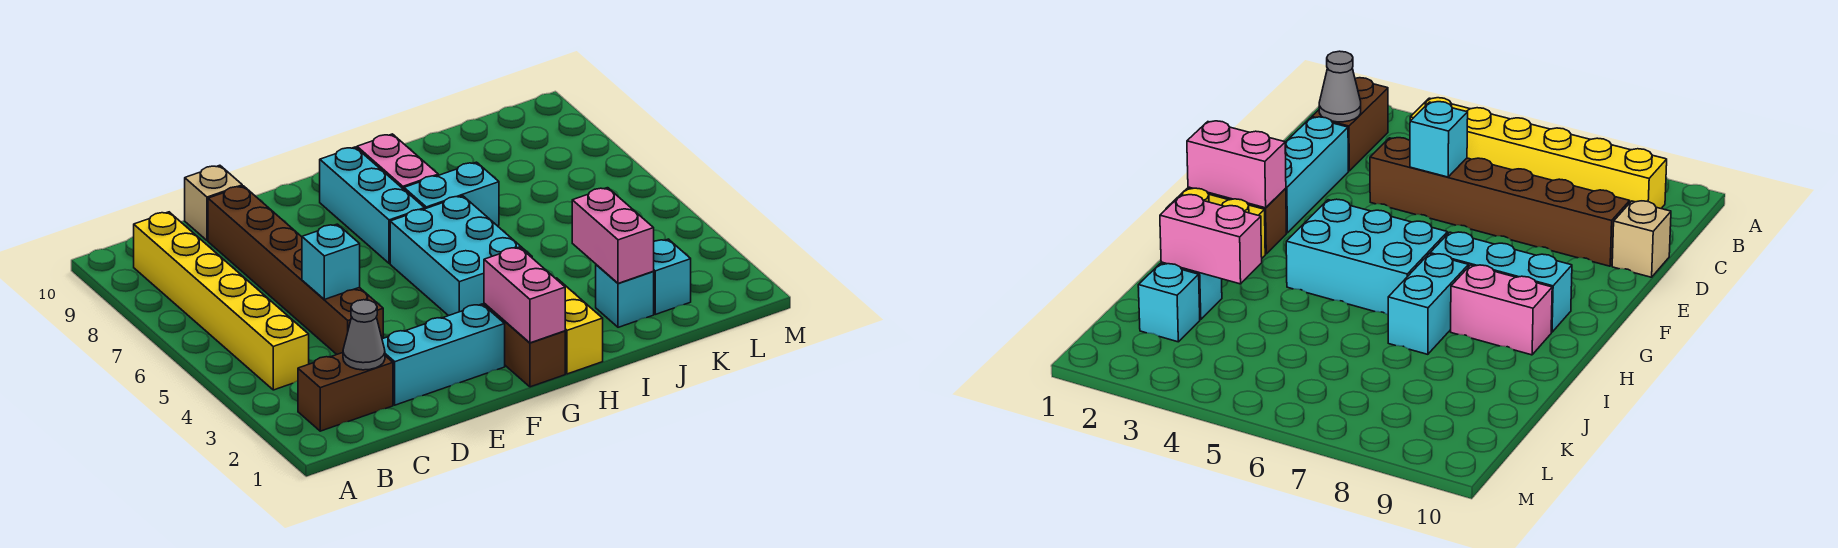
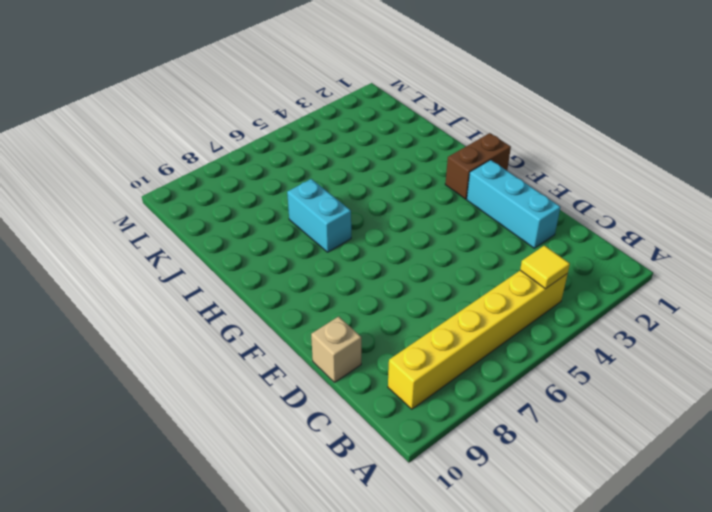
yellow tile B4 level 2 -> none
none -> brown brick B2:C2 level 1
none -> brown brick D4:D9 level 1
none -> cyan brick G4:H6 level 1

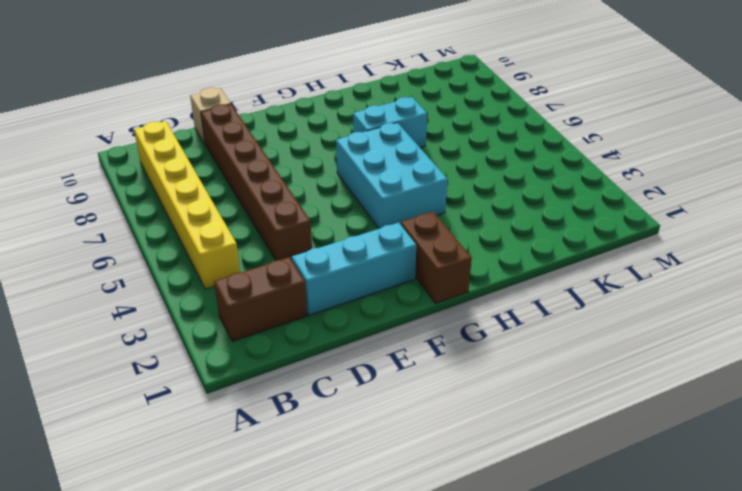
none -> cyan brick G7:G9 level 1
none -> yellow brick H1:H2 level 1
none -> pink brick H8:H9 level 1

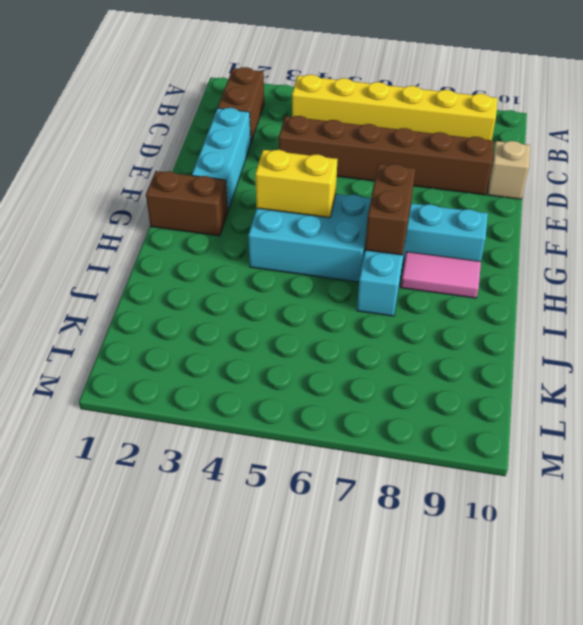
yellow brick G4:G5 level 2 -> yellow brick H1:H2 level 1
brown brick G7:H7 level 2 -> none
pink tile H8:H9 level 1 -> pink brick H8:H9 level 1
none -> cyan brick J2 level 1
none -> cyan brick K2 level 1
none -> grey cone C2 level 2

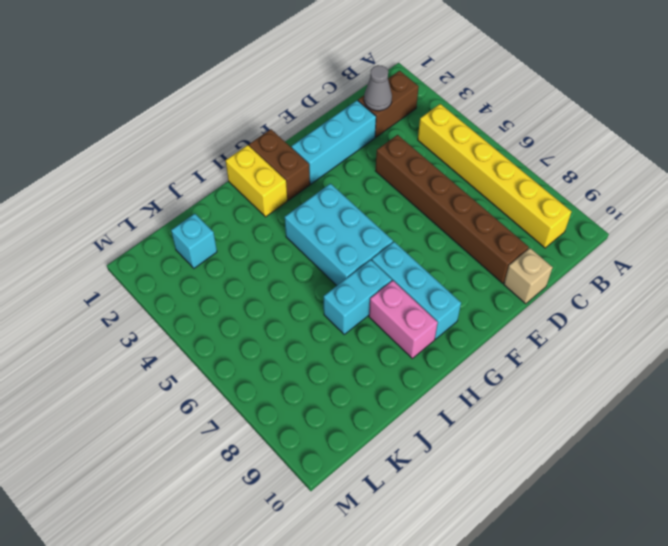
none -> cyan brick J2 level 1
none -> cyan brick D5 level 2
none -> pink brick G1:G2 level 2

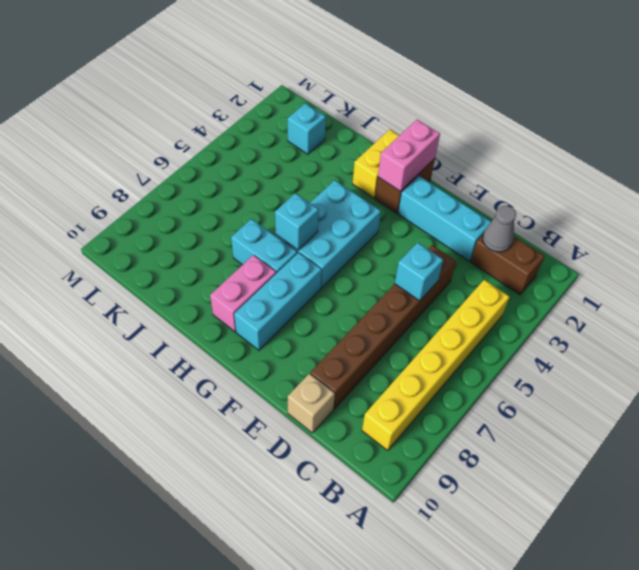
cyan brick H6 level 2 -> cyan brick J2 level 1
none -> pink brick J2:J3 level 2

